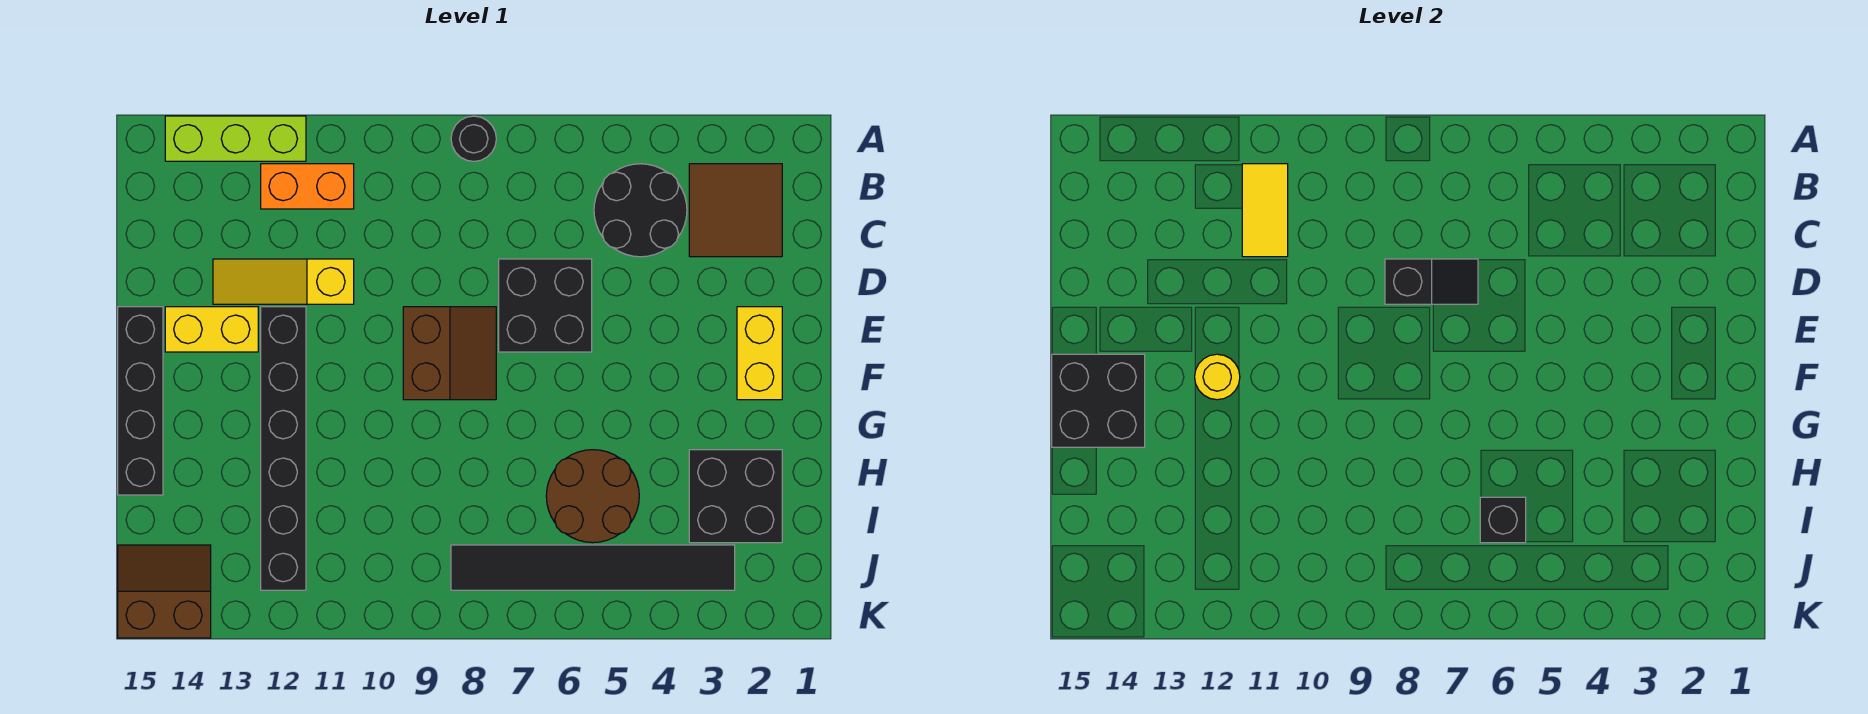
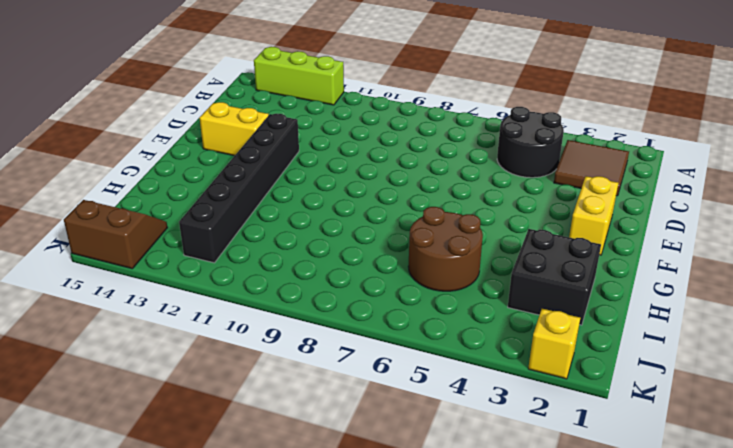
yellow brick K2 level 1 -> none
none -> black round brick A8 level 1
none -> orange brick B11:B12 level 1
none -> black brick D6:E7 level 1

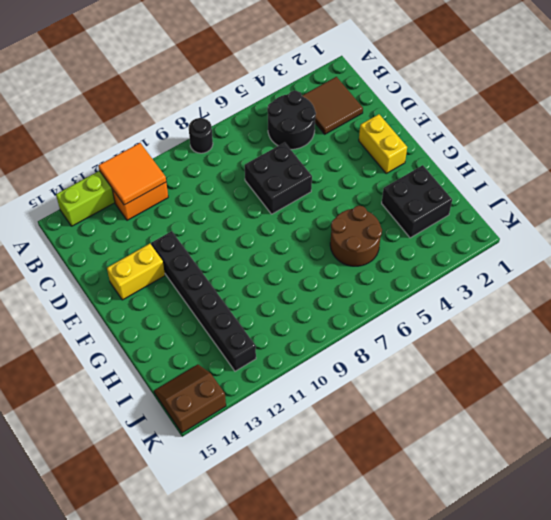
orange tile A11:B12 level 2 -> yellow tile B11:C11 level 2
none -> yellow slope D11:D13 level 1 top 11
none -> brown slope E8:F9 level 1 top 9
none -> black brick E15:H15 level 1

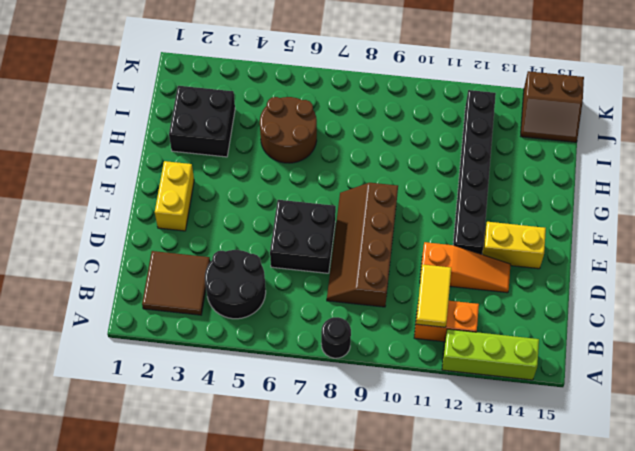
brown slope C8:F9 level 1 top 9 -> brown slope E8:F9 level 1 top 9
orange slope D11:D13 level 1 top 11 -> yellow slope D11:D13 level 1 top 11
none -> black brick E15:H15 level 1
none -> black tile J3:J8 level 1
none -> black slope D7:D8 level 2 top 8

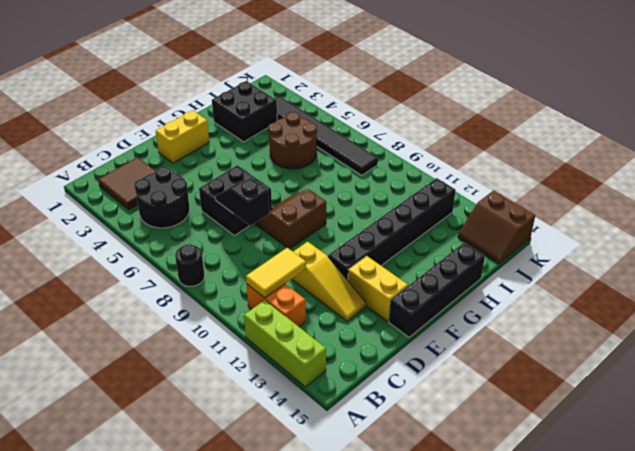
none -> yellow round brick F12 level 2
none -> black brick F14:G15 level 2
none -> black brick I6 level 2

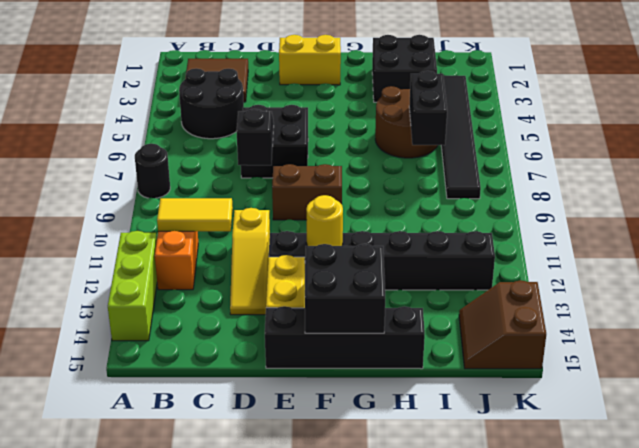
black brick I6:I7 level 2 -> black brick I6 level 2

